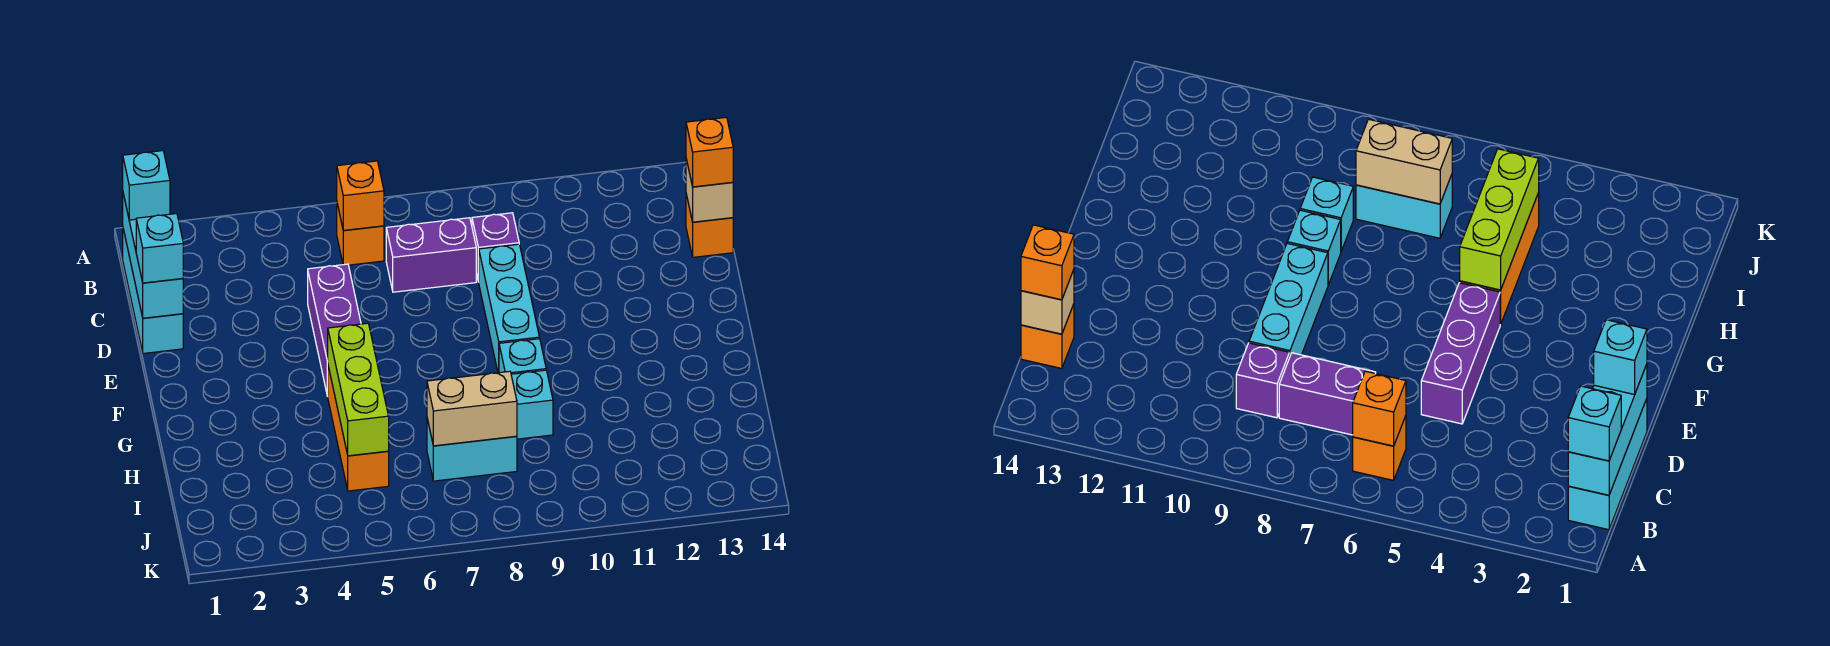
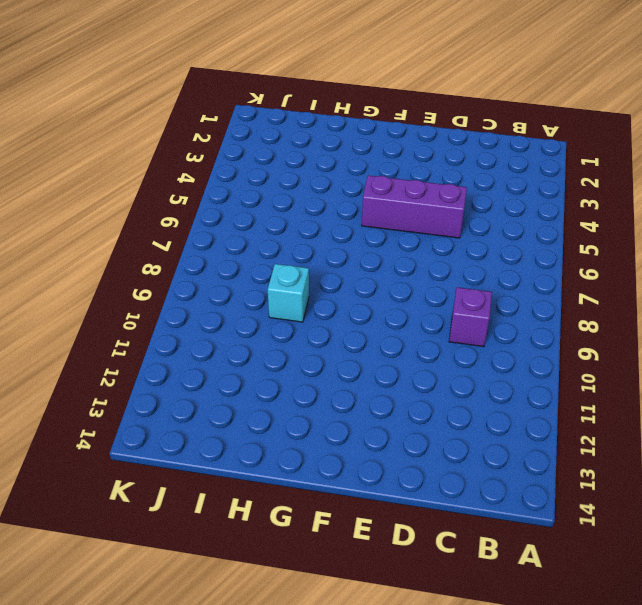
none -> cyan brick B1:D1 level 1
none -> orange brick B6 level 1
none -> purple brick C7:C8 level 1

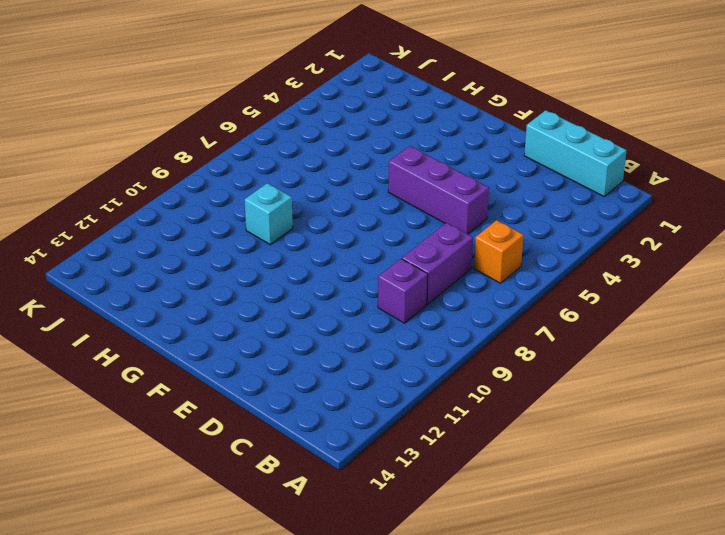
none -> orange brick C14 level 1
none -> cyan brick D9:F9 level 1
none -> orange brick G5:I5 level 1

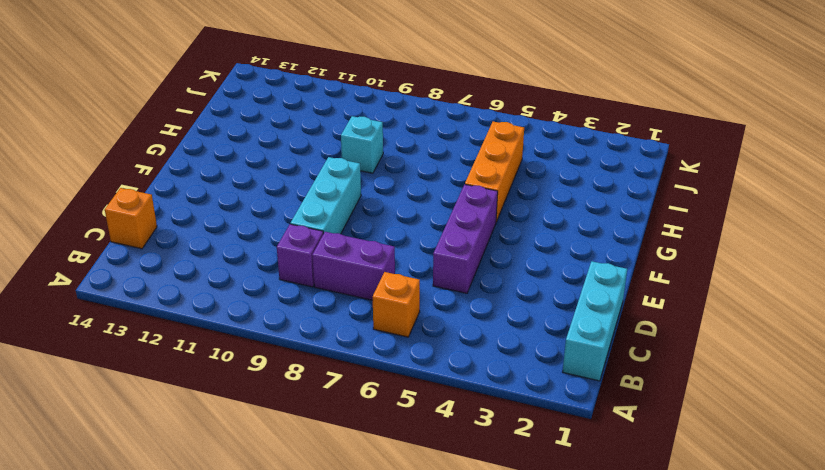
none -> cyan brick G9 level 1
none -> cyan brick I7:I8 level 1
none -> cyan brick B1:D1 level 2

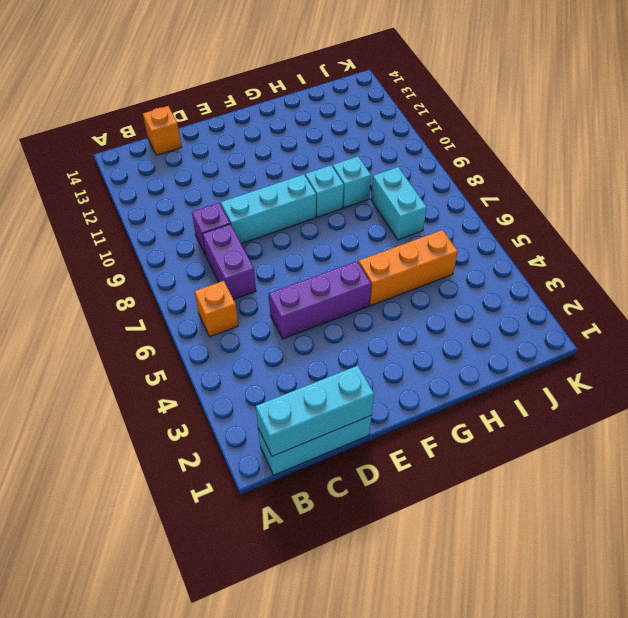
none -> orange brick B6 level 2
none -> tan brick C14 level 2
none -> lime brick G5:I5 level 2

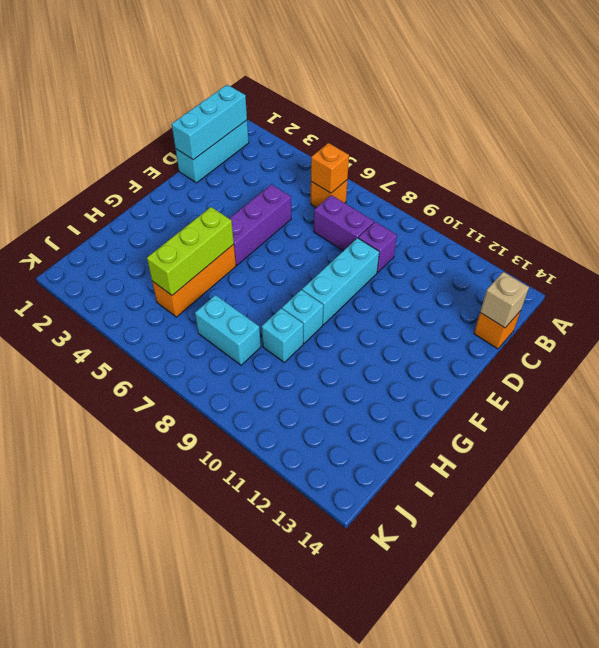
none -> tan brick I7:I8 level 2
none -> cyan brick B1 level 3
none -> orange brick C14 level 3

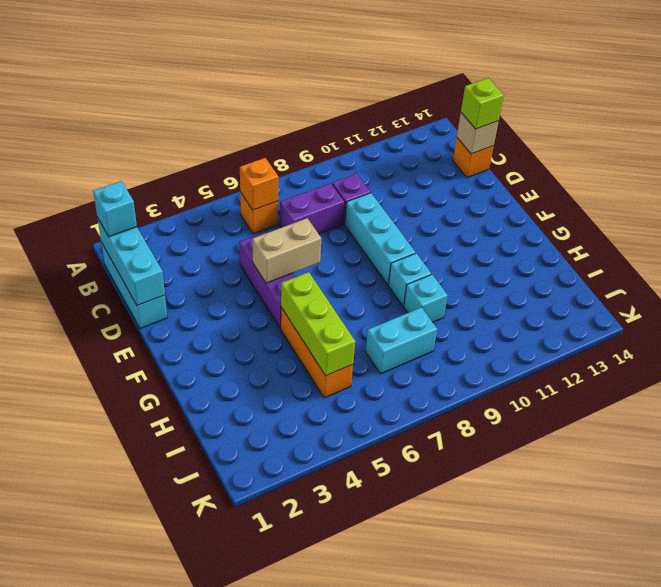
lime brick C14 level 3 -> orange brick C14 level 3
tan brick E5:E6 level 2 -> tan brick I7:I8 level 2
none -> cyan brick D1 level 3

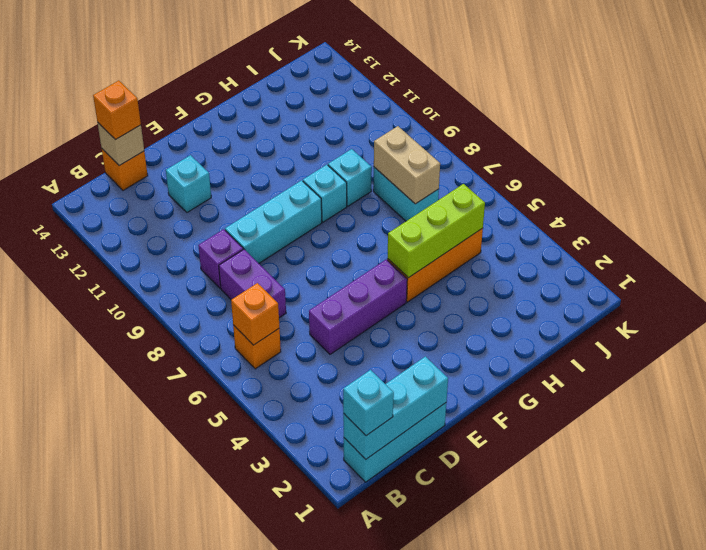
cyan brick D12 level 1 -> cyan brick D1 level 3

